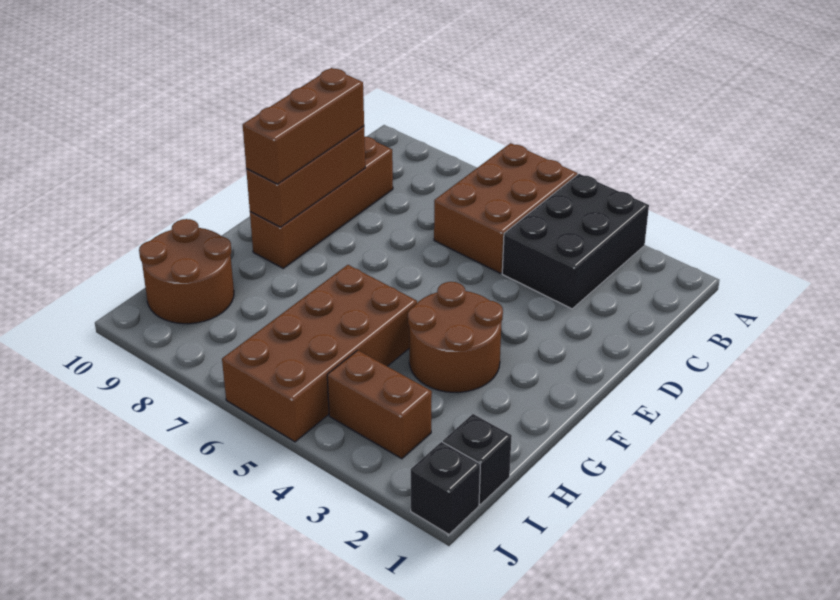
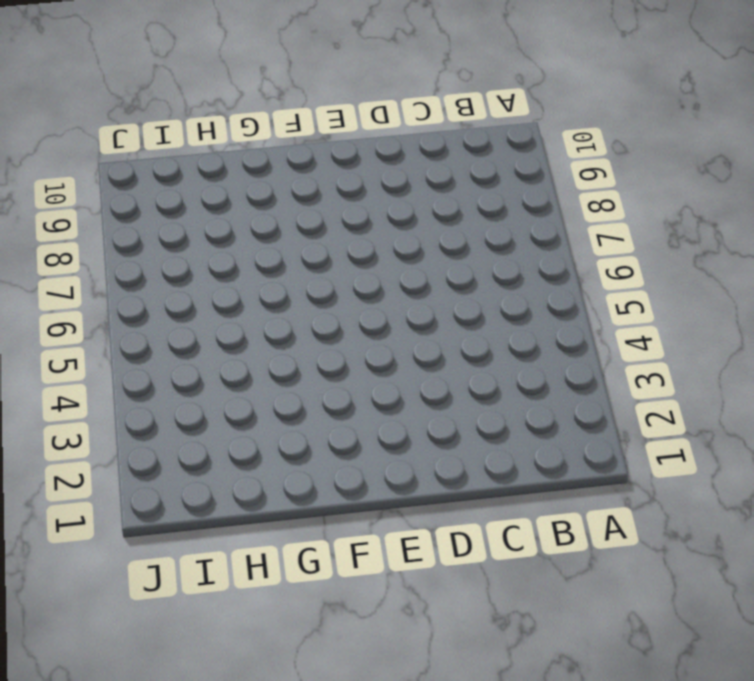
none -> black brick A3:C4 level 1
none -> brown brick A5:C6 level 1

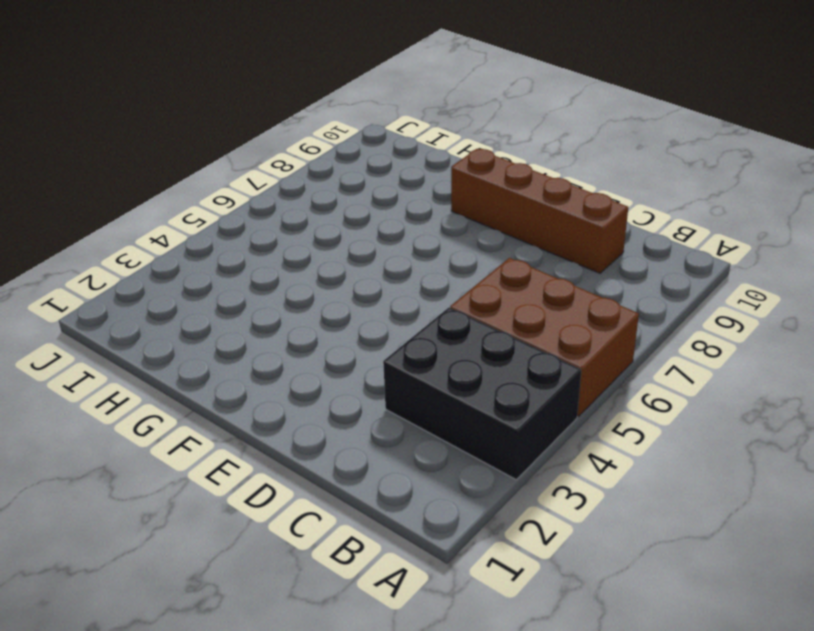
none -> brown round brick F3:G4 level 1
none -> brown brick G5:J6 level 1

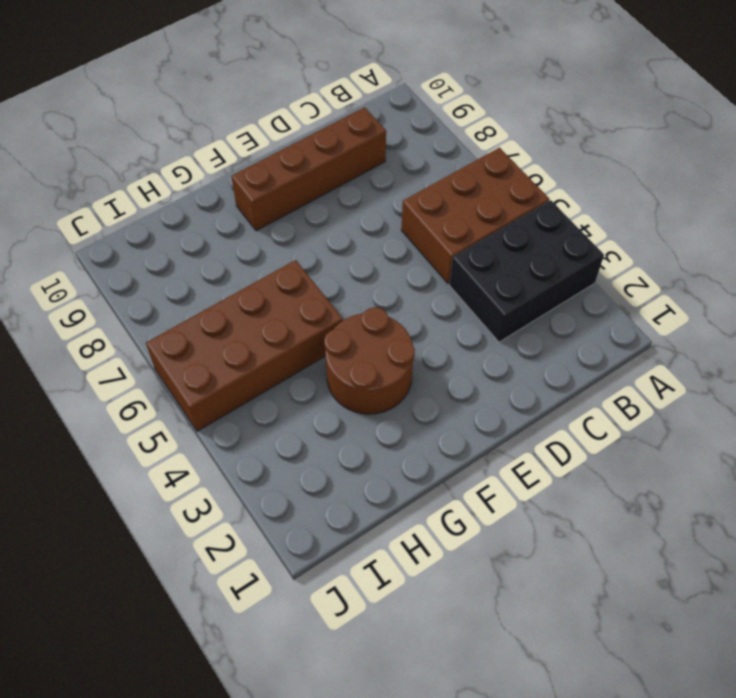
none -> brown round brick H9:I10 level 1
none -> black brick I1 level 1

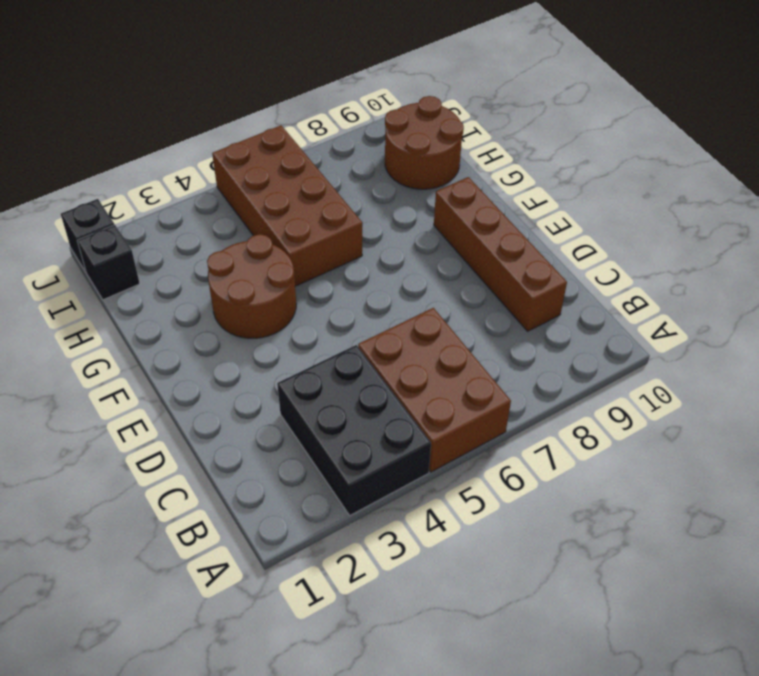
none -> brown brick I3:I4 level 1
none -> brown brick D9:F9 level 2

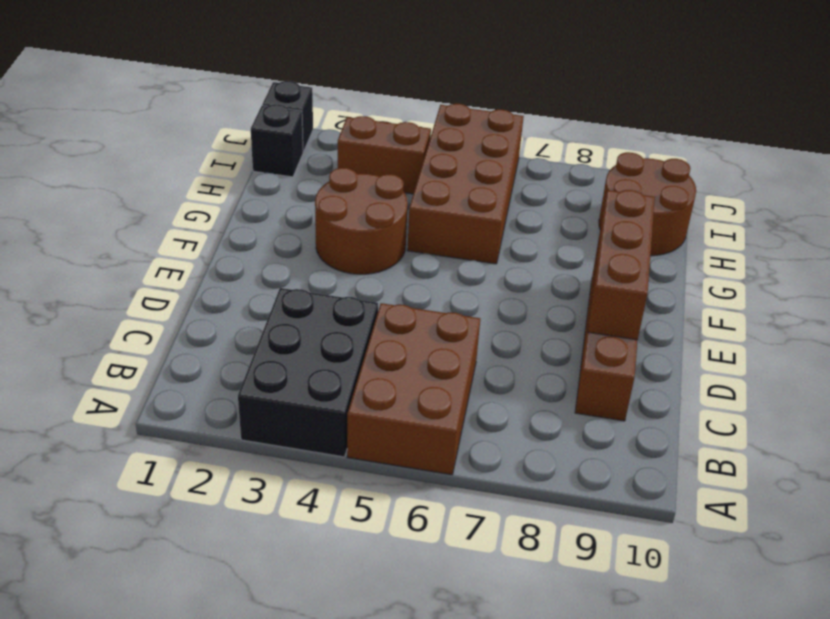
none -> brown brick D9:F9 level 3

